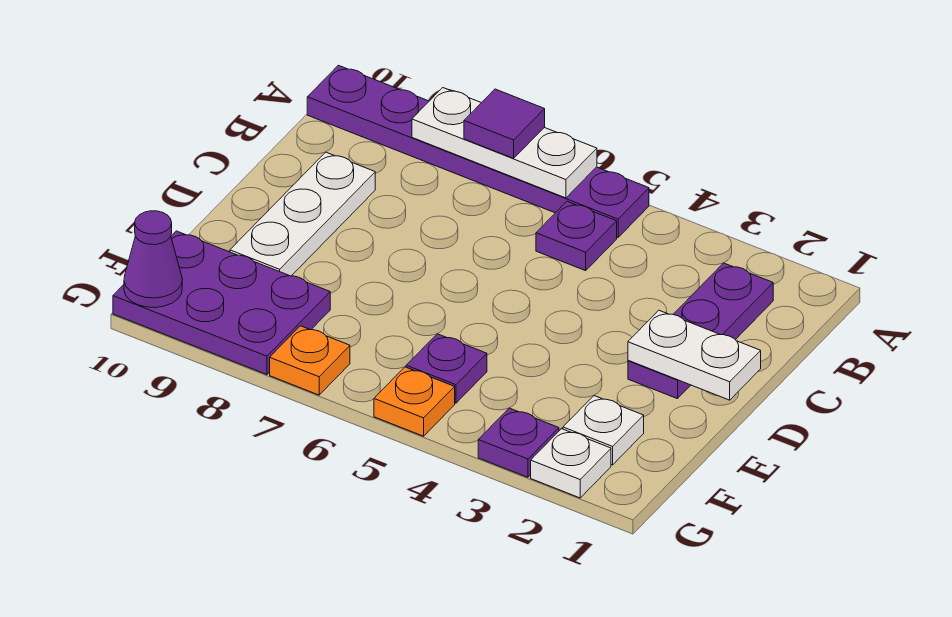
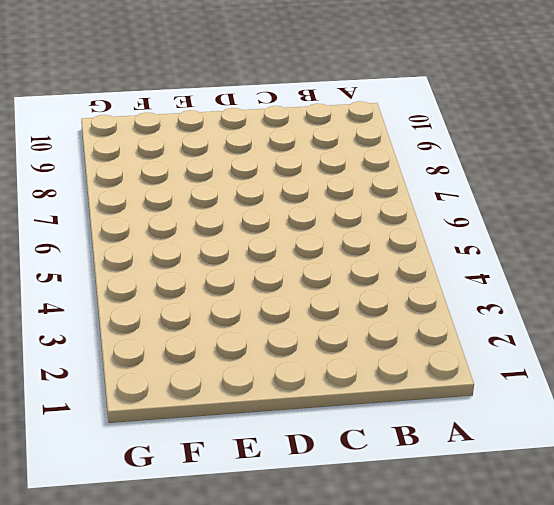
none -> purple plate A5:A10 level 1
none -> purple plate B2:D2 level 1
none -> purple plate B5 level 1

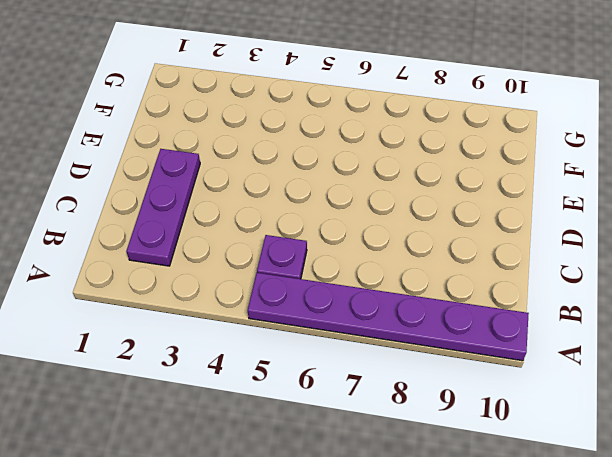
none -> white plate C9:E9 level 1
none -> white plate F2 level 1
none -> purple plate F5 level 1

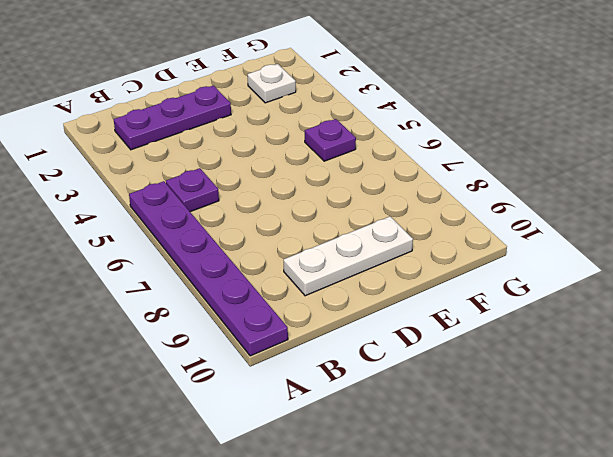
none -> purple plate F8:G10 level 1
none -> white plate G2 level 1
none -> purple plate G3 level 1

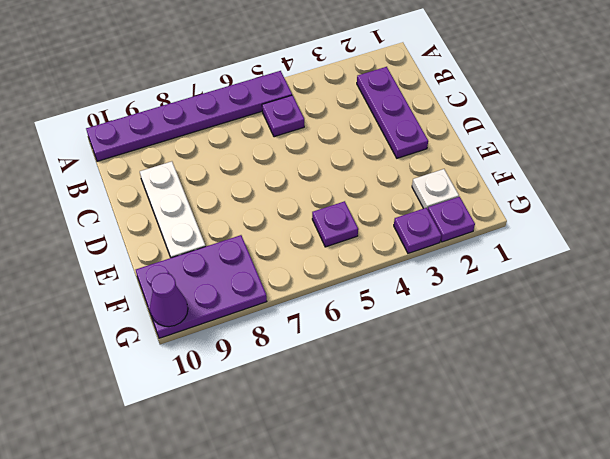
purple plate G2 level 1 -> white plate G2 level 1
none -> orange plate G5 level 1
none -> orange plate G7 level 1
none -> white plate A6:A8 level 2

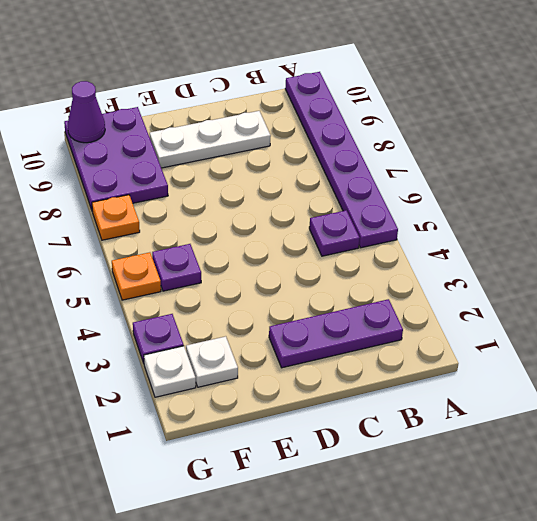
none -> white plate A6:A8 level 2
none -> white plate D1:D2 level 2
none -> purple tile A7 level 3

